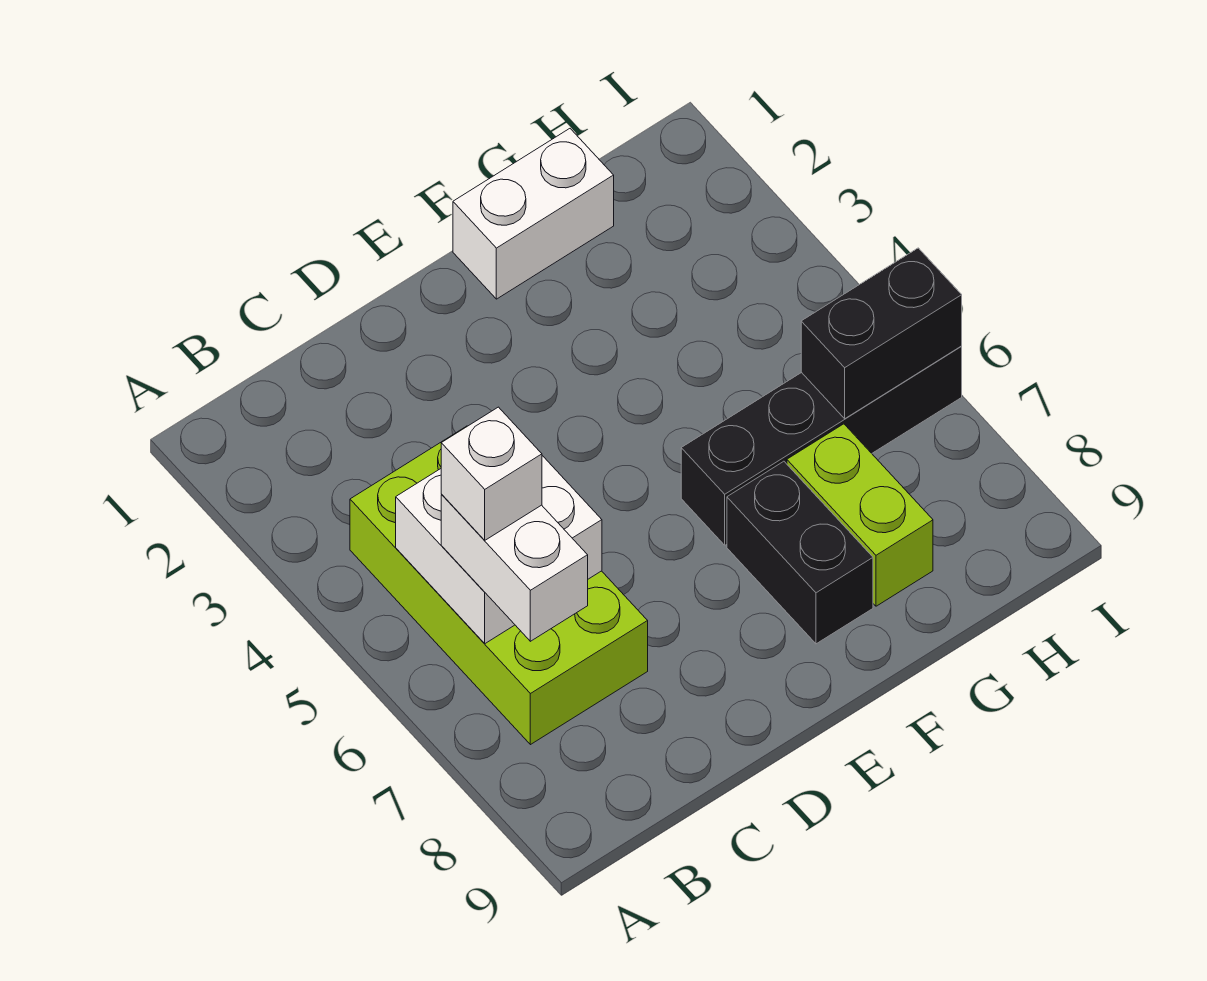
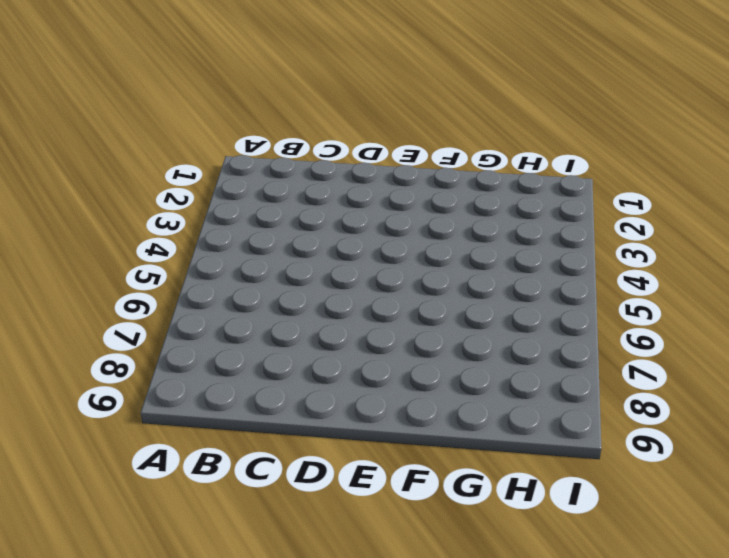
none -> lime brick B4:C7 level 1
none -> white brick F1:G1 level 1

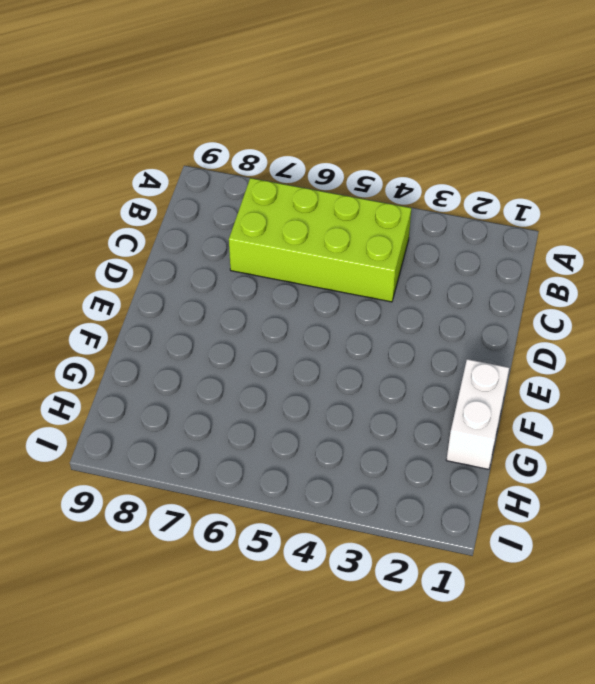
none -> black brick F6:I6 level 1
none -> black brick F7:F8 level 1

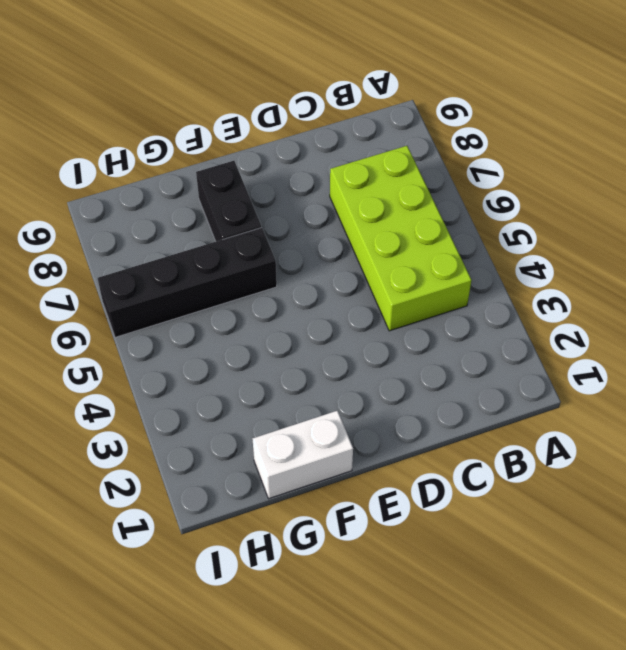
none -> lime brick G7:G8 level 1
none -> white brick B5:C6 level 2

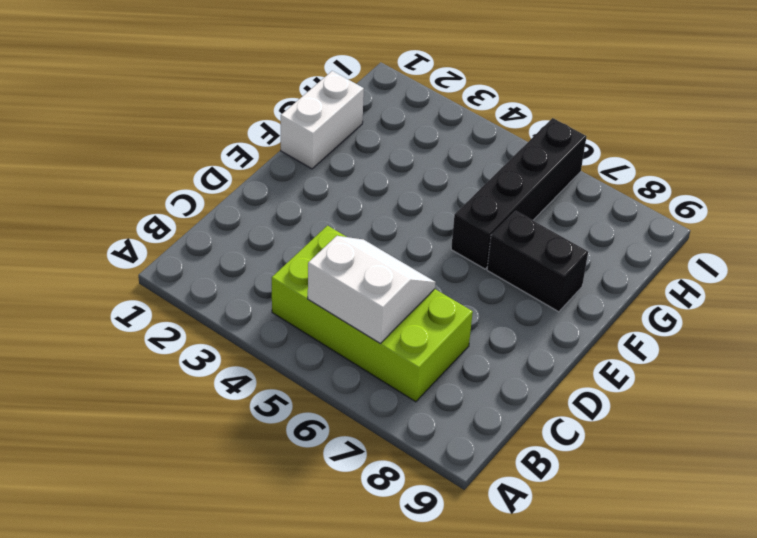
white slope B5:C6 level 2 top B -> white brick B5:C6 level 2
none -> lime brick G7:G8 level 1
none -> black brick H6:I6 level 2

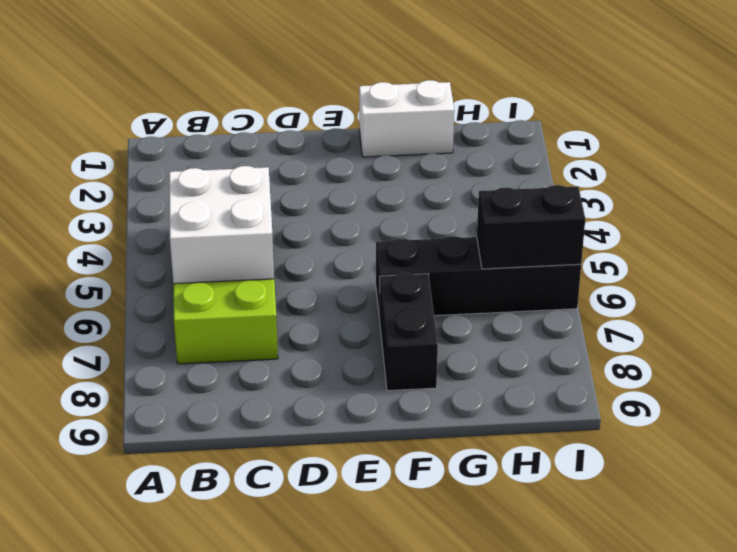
none -> lime brick G7:G8 level 1
none -> white brick B6:B7 level 3

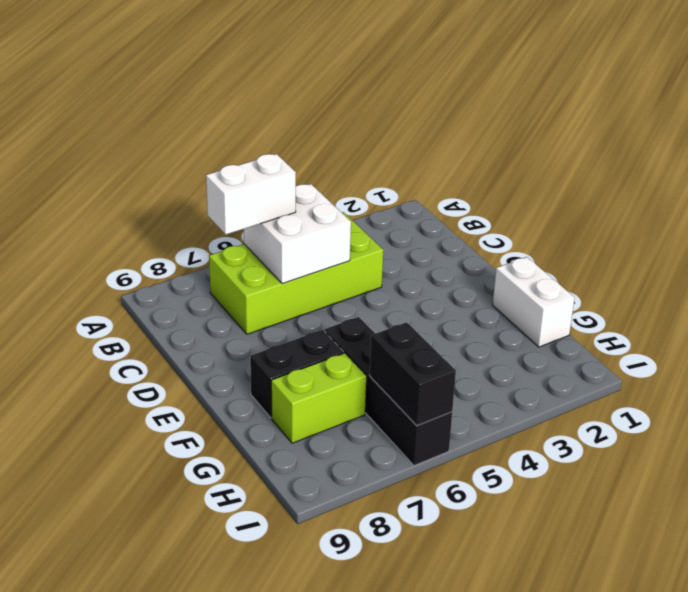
none -> white brick B6 level 4

